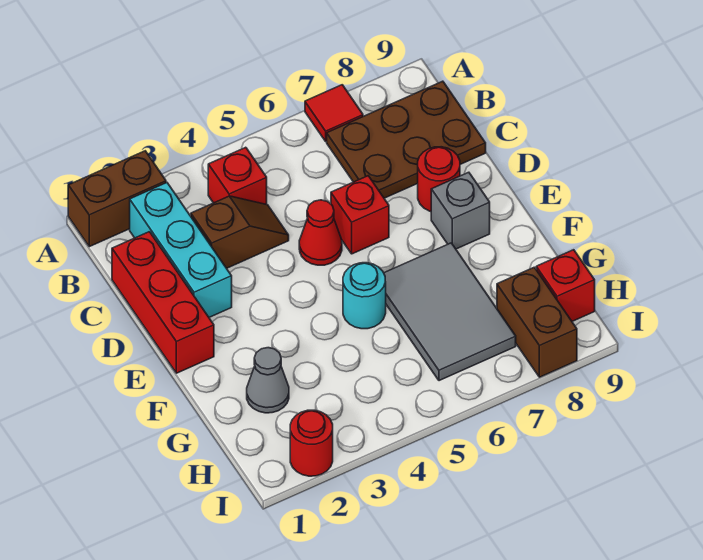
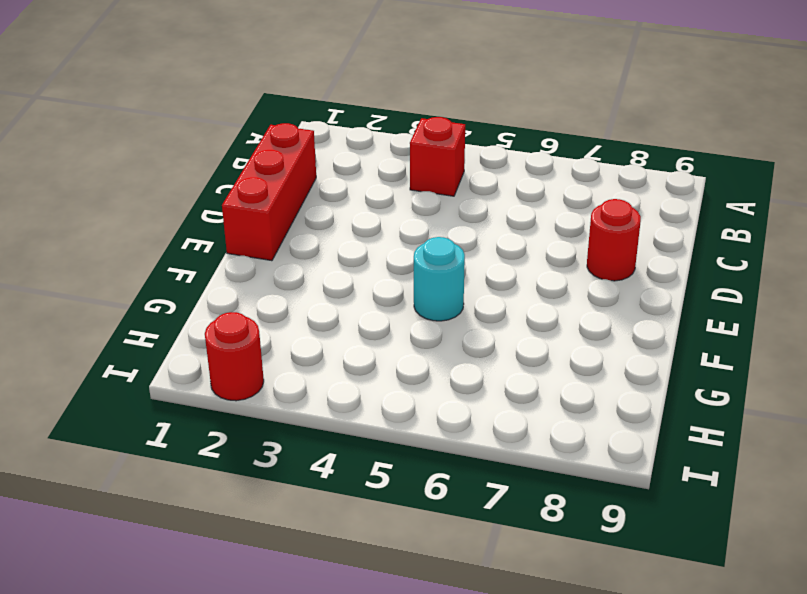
none -> brown brick A1:A2 level 1
none -> red tile A7 level 1
none -> cyan brick B2:D2 level 1

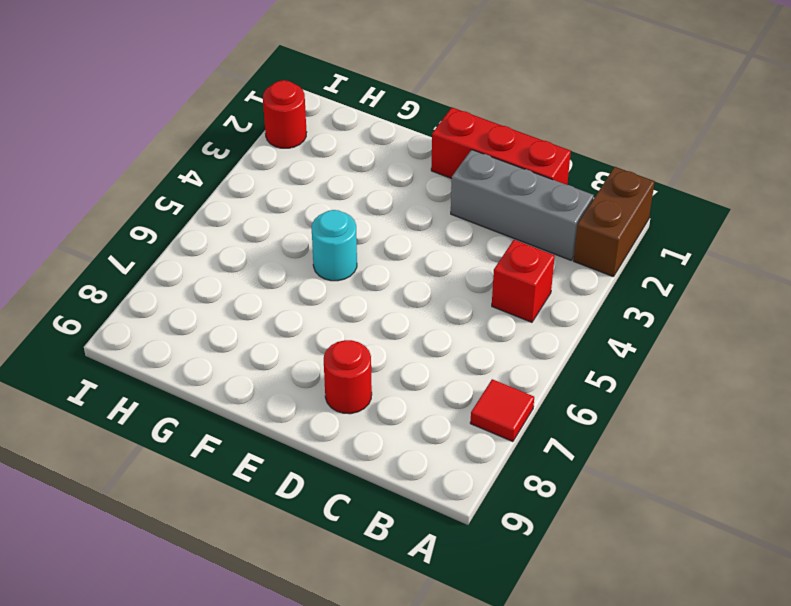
grey brick B2:D2 level 1 -> cyan brick B2:D2 level 1
none -> brown plate B7:C9 level 1
none -> brown slope C3:C4 level 1 top 3
none -> red cone D5 level 1

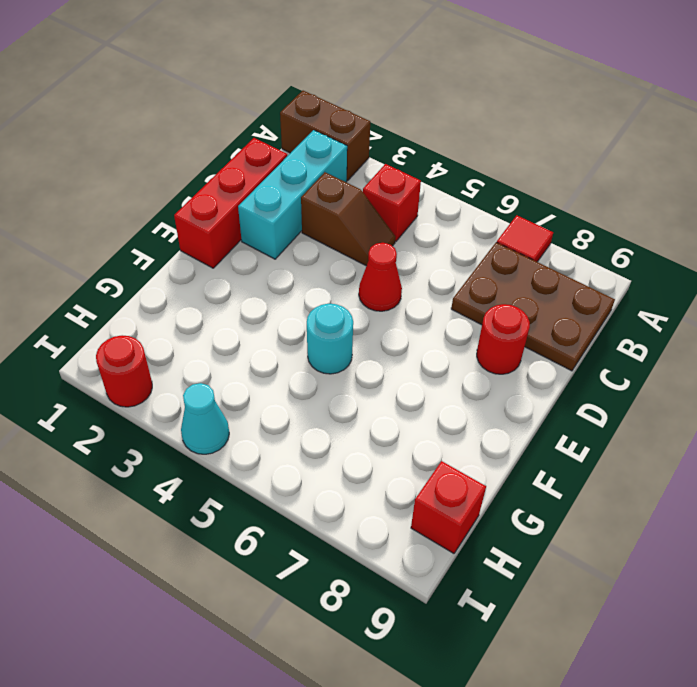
cyan cone I4 level 1 -> none
none -> red brick D6 level 1
none -> grey brick E8 level 1
none -> grey tile F6:H7 level 1

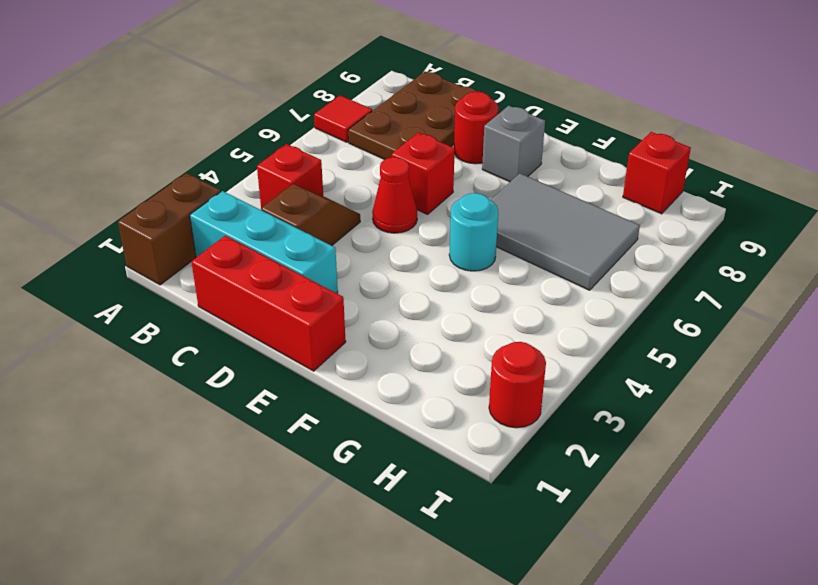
none -> grey cone G2 level 1
none -> brown brick H8:I8 level 1

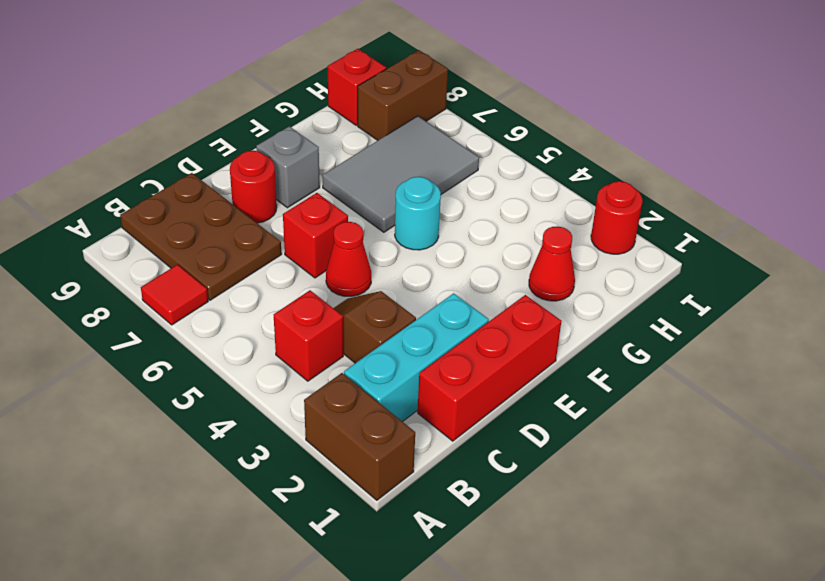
red cone G2 level 1 -> grey cone G2 level 1

